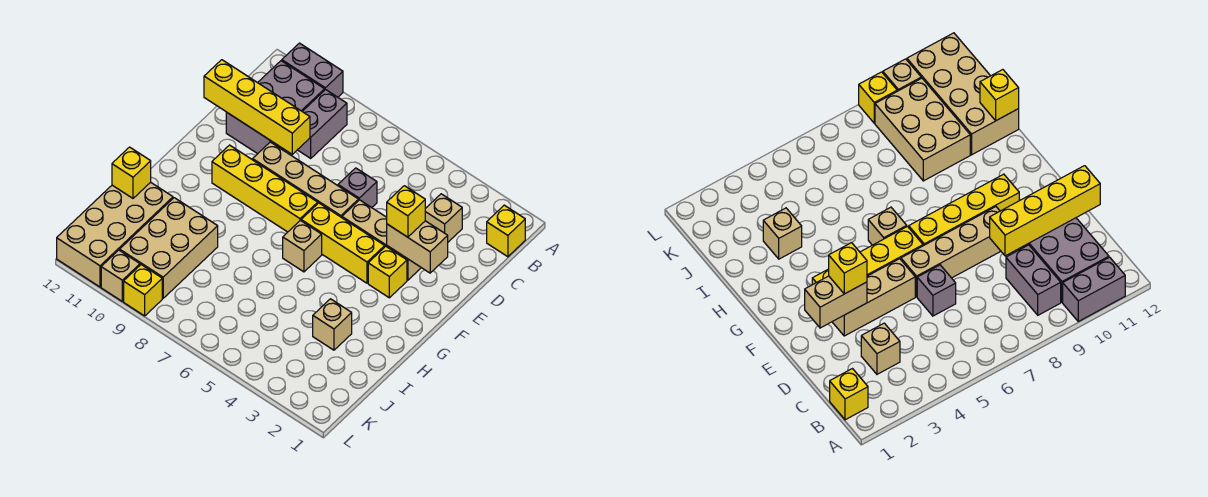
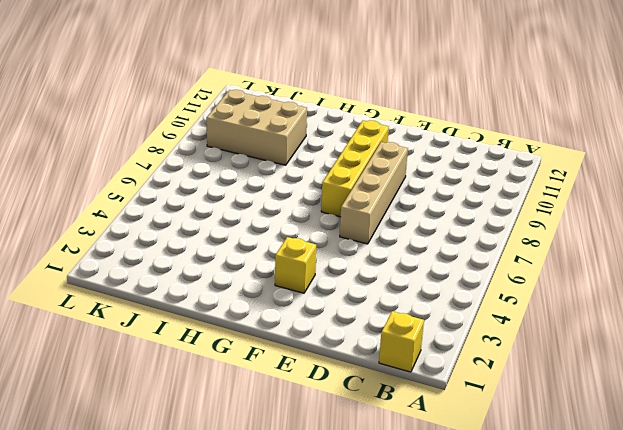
none -> grey brick A10:A11 level 1
none -> grey brick B9:C9 level 1
none -> grey brick B10:D11 level 1

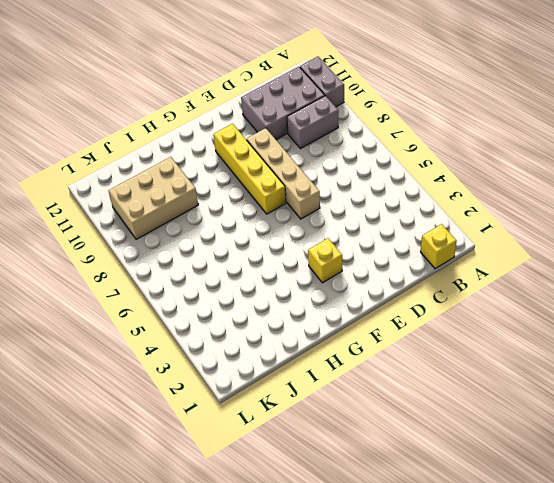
none -> tan brick C3 level 1
none -> grey brick D6 level 1
none -> tan brick E3:E5 level 1

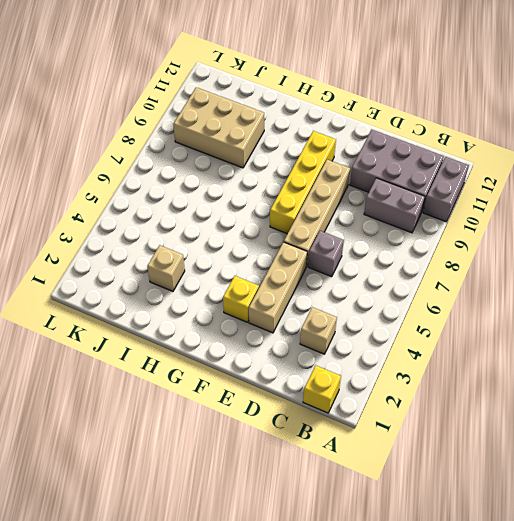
none -> yellow brick F4:F6 level 1
none -> tan brick G6 level 1
none -> tan brick I11:L12 level 1

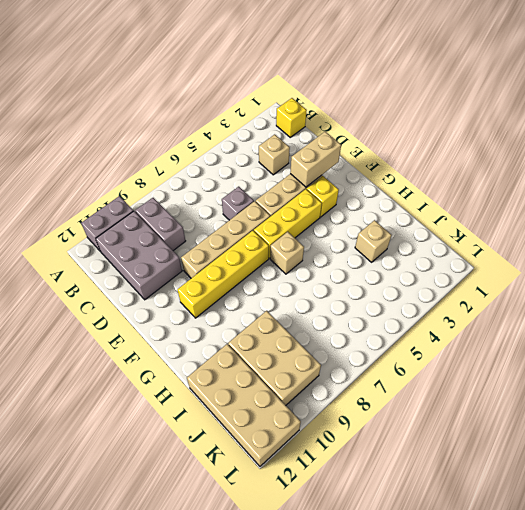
none -> yellow brick L9 level 1
none -> tan brick L10 level 1
none -> yellow brick D9:D12 level 2

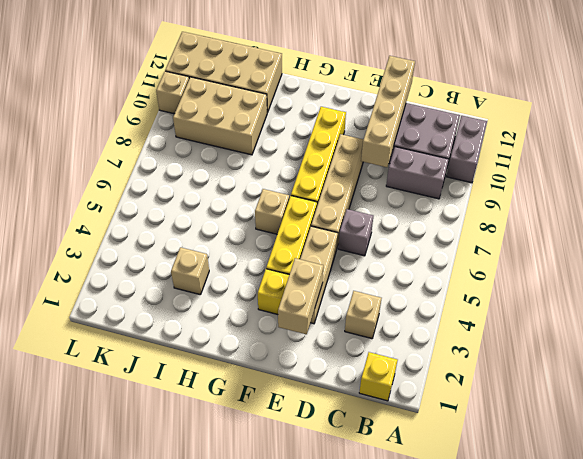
tan brick D9:D12 level 2 -> yellow brick D9:D12 level 2
none -> yellow brick L9 level 1
none -> yellow brick I12 level 2
none -> yellow brick E3 level 3

